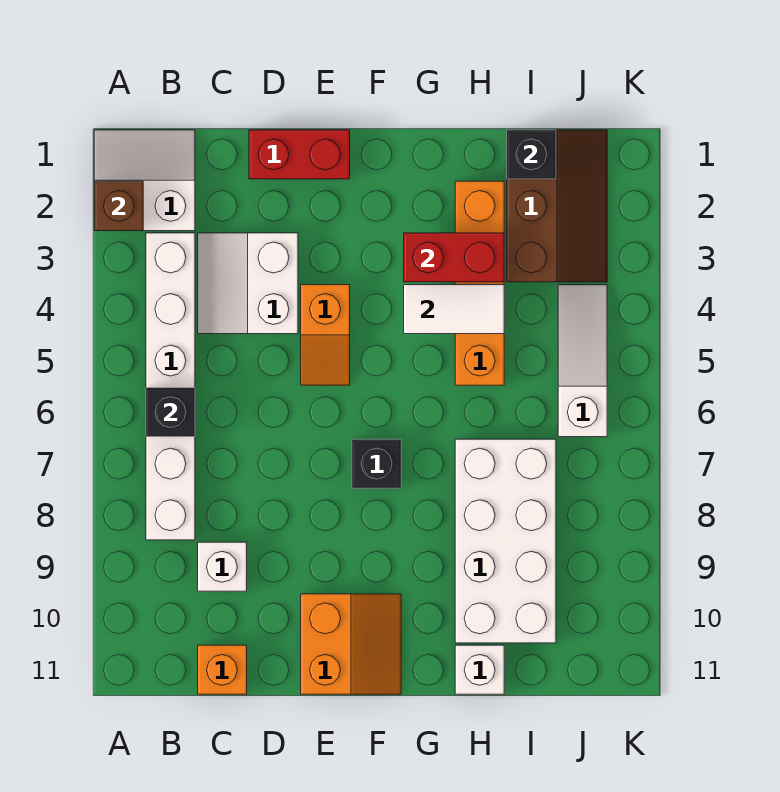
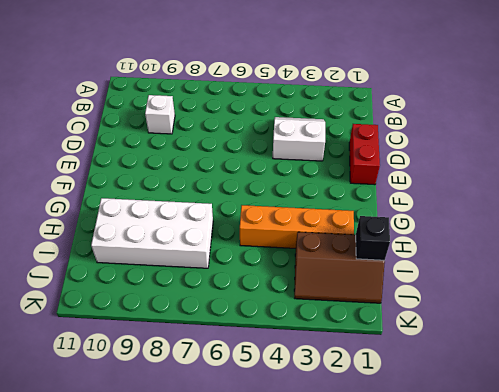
none -> white slope A1:B2 level 1 top 2
none -> white brick B3:B8 level 1
none -> orange brick C11 level 1

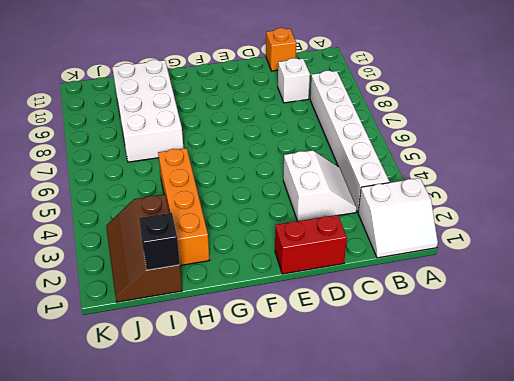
none -> orange slope E4:E5 level 1 top 4
none -> orange slope E10:F11 level 1 top E
none -> black brick F7 level 1

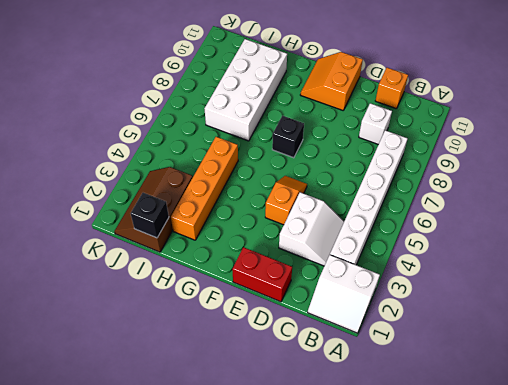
none -> white brick H11 level 1
none -> white slope J4:J6 level 1 top 6
none -> brown brick A2 level 2

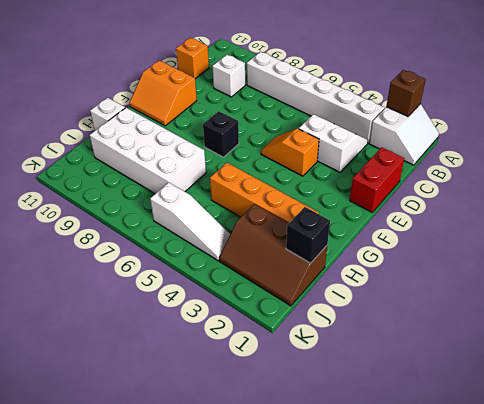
none -> black brick B6 level 2
none -> red brick G3:H3 level 2
none -> white tile G4:H4 level 2

